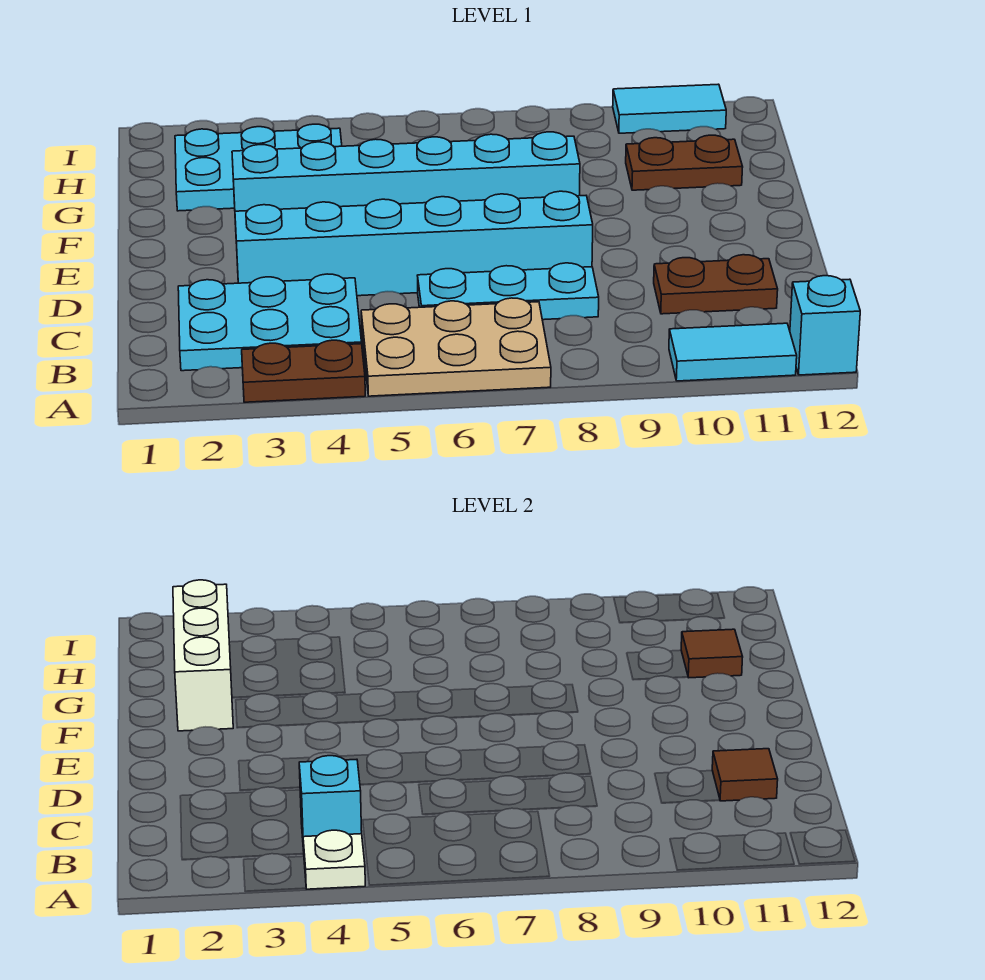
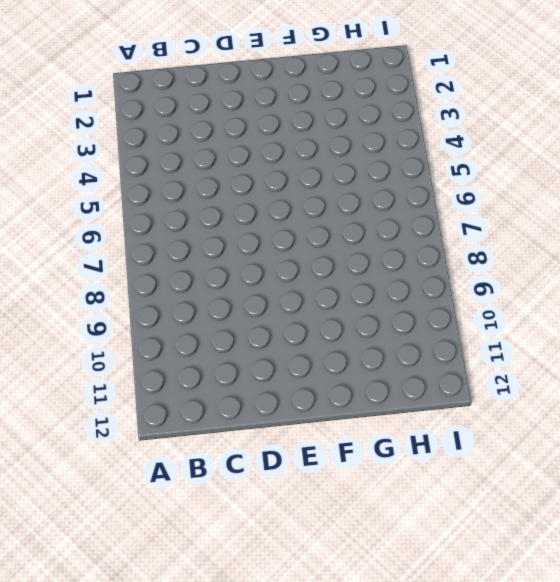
none -> brown plate A3:A4 level 1
none -> tan plate A5:B7 level 1
none -> cyan tile A10:A11 level 1

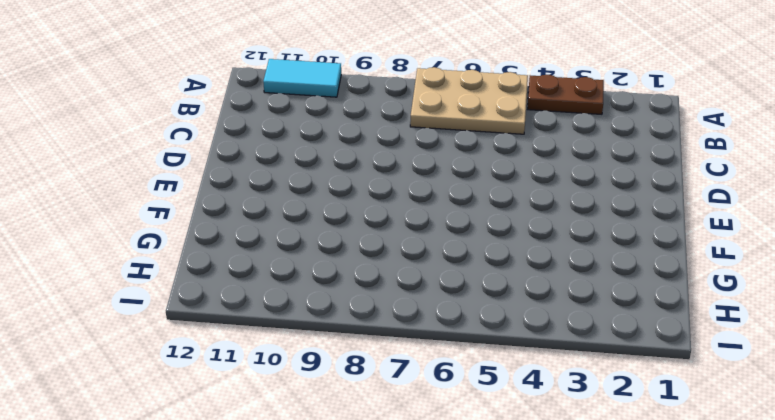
none -> cyan brick A12 level 1
none -> cyan plate B2:C4 level 1
none -> cyan plate C6:C8 level 1

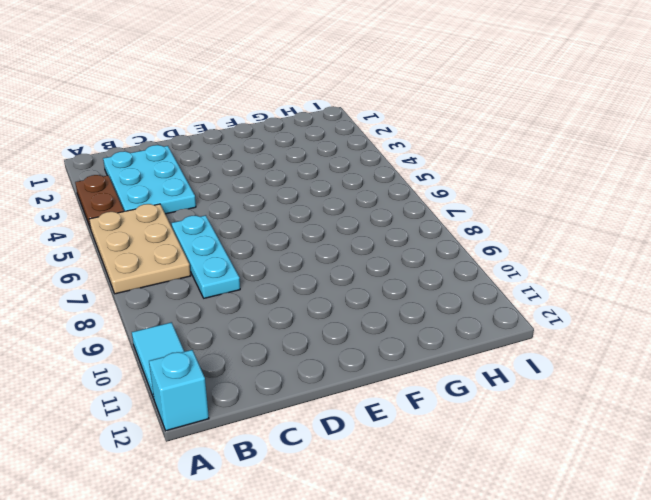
none -> brown plate C10:C11 level 1
none -> cyan brick D3:D8 level 1
none -> cyan brick F3:F8 level 1

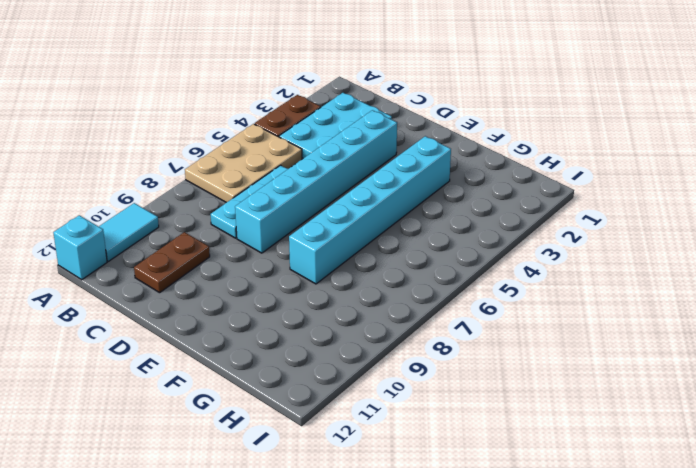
none -> cyan plate G2:H4 level 1
none -> brown plate G10:G11 level 1
none -> cyan tile I10:I11 level 1

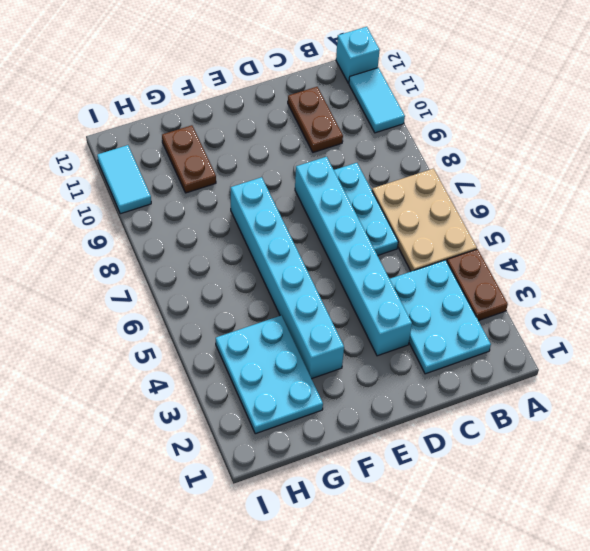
none -> white plate A4 level 2
none -> cyan brick B4 level 2
none -> brown tile C11 level 2

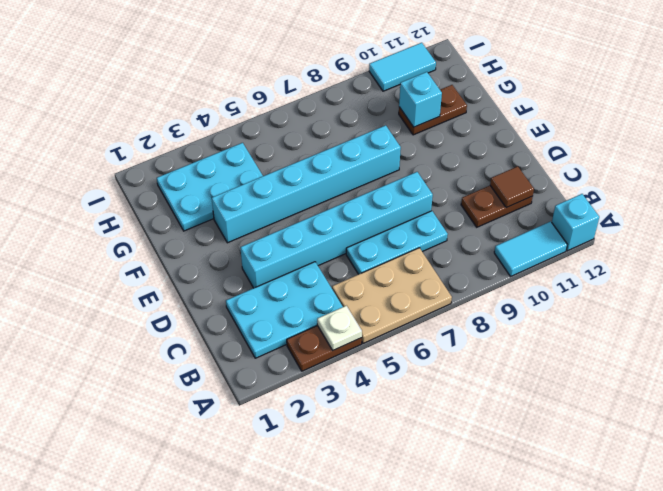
cyan brick G10 level 2 -> cyan brick B4 level 2
none -> white brick F2:H2 level 2
none -> brown tile G11 level 2

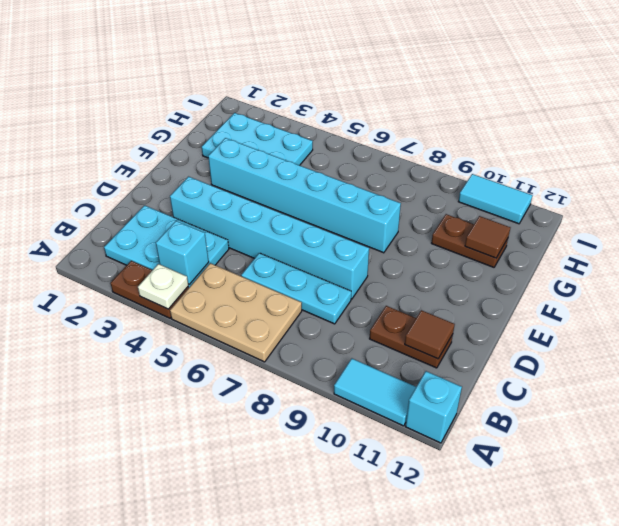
none -> white brick F2:H2 level 2

